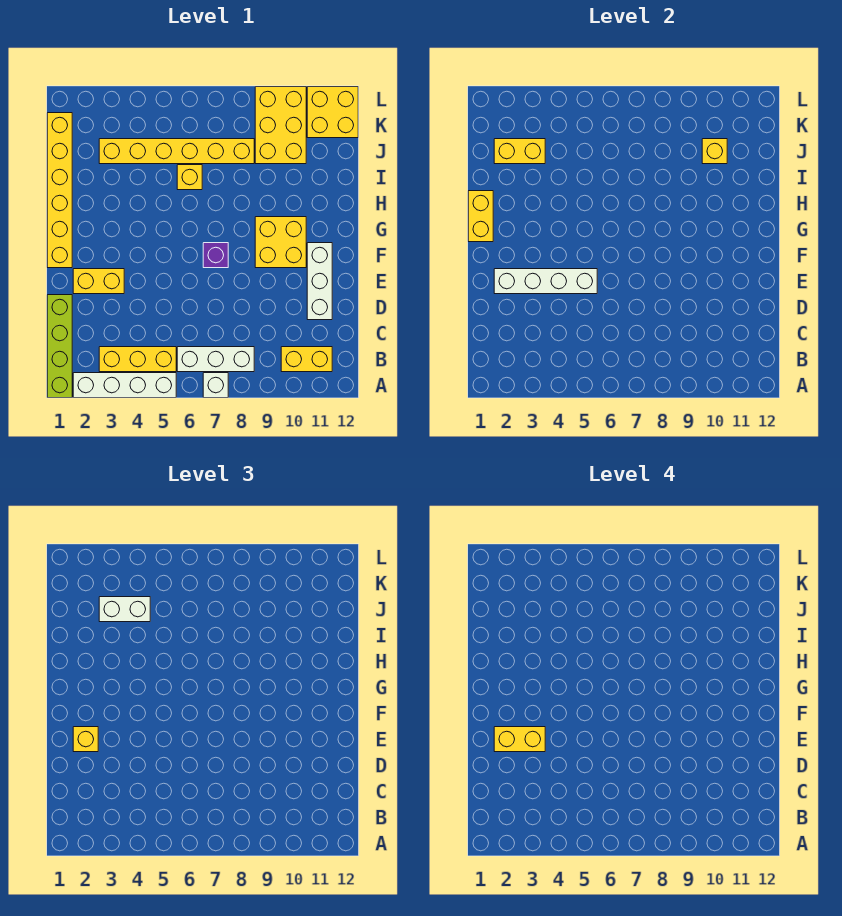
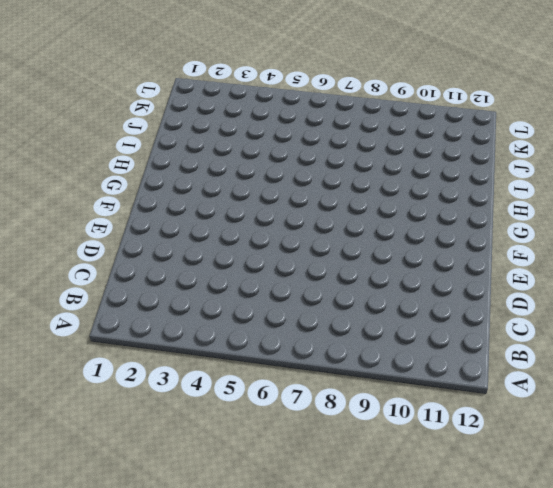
none -> lime brick A1:D1 level 1
none -> white brick A2:A5 level 1
none -> white brick A7 level 1

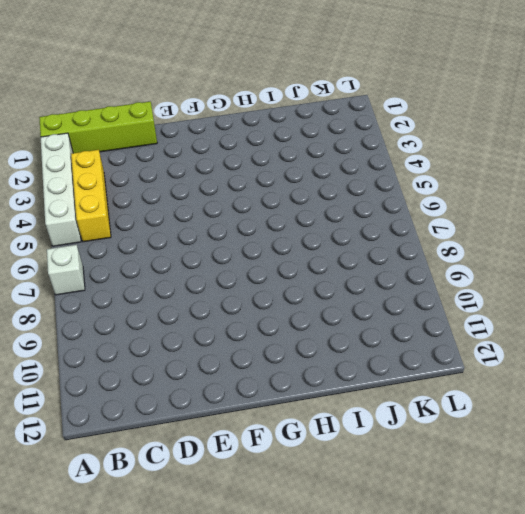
none -> white brick B6:B8 level 1
none -> yellow brick B10:B11 level 1
none -> white brick D11:F11 level 1

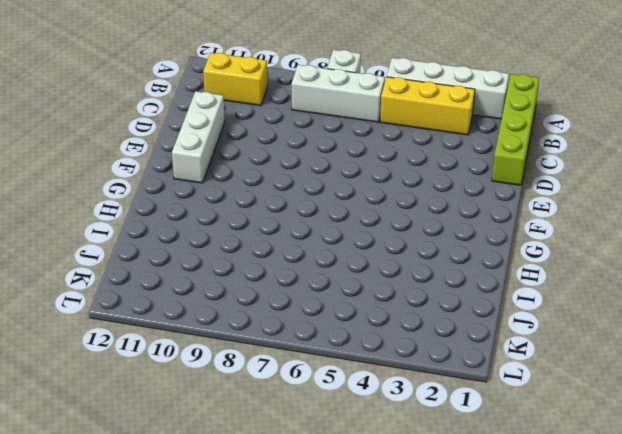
none -> yellow brick E2:E3 level 1
none -> yellow brick F1:K1 level 1
none -> purple brick F7 level 1

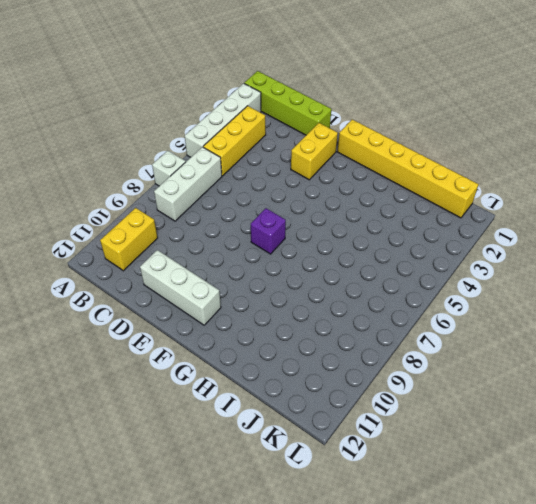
none -> yellow brick F9:G10 level 1
none -> yellow brick I6 level 1
none -> yellow brick J3:J8 level 1

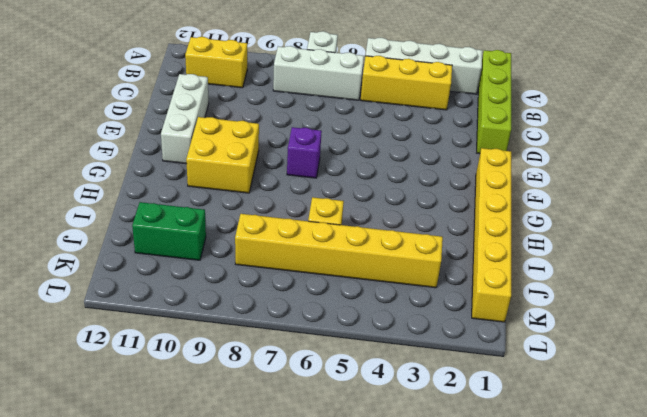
green brick J10:J11 level 1 -> yellow brick J9:L10 level 1
none -> yellow brick E2:E3 level 1
none -> yellow brick K11:L12 level 1
none -> white brick E2:E5 level 2

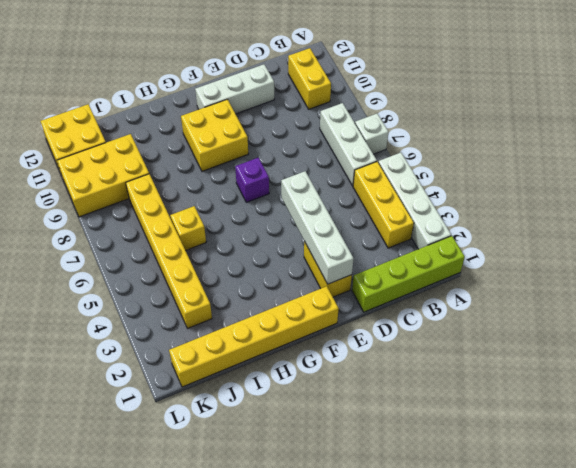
none -> yellow brick G1:H1 level 2
none -> yellow brick J2:J3 level 2
none -> yellow brick J10 level 2

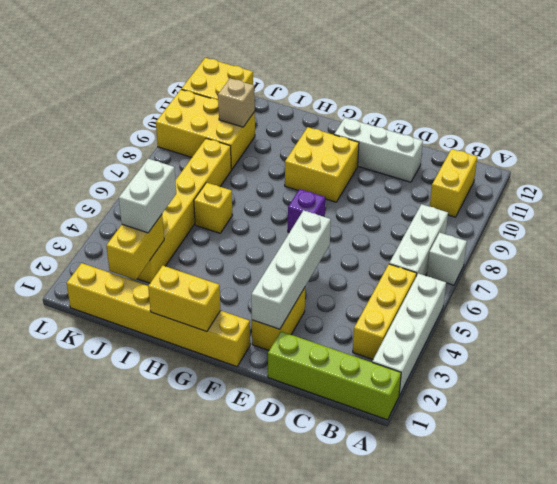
tan brick J10 level 2 -> yellow brick J10 level 2
none -> yellow brick E2 level 3
none -> yellow brick E2:E3 level 4

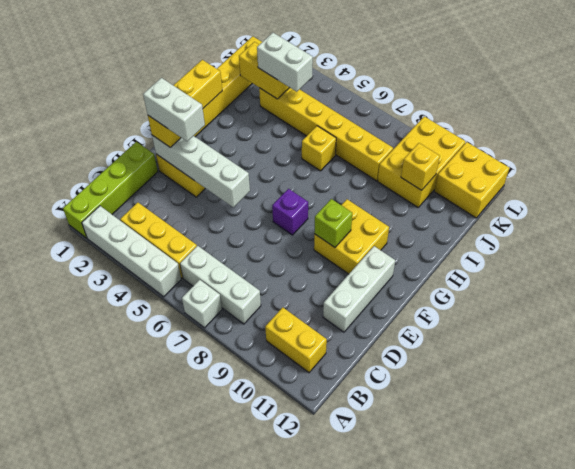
white brick E2:E3 level 4 -> yellow brick E2:E3 level 4
lime brick F9 level 2 -> none

